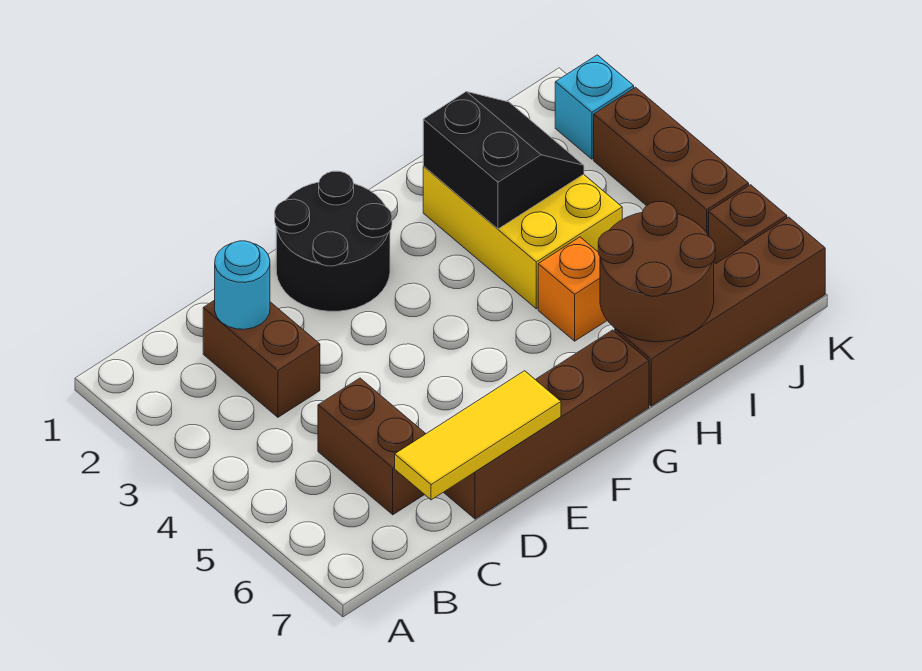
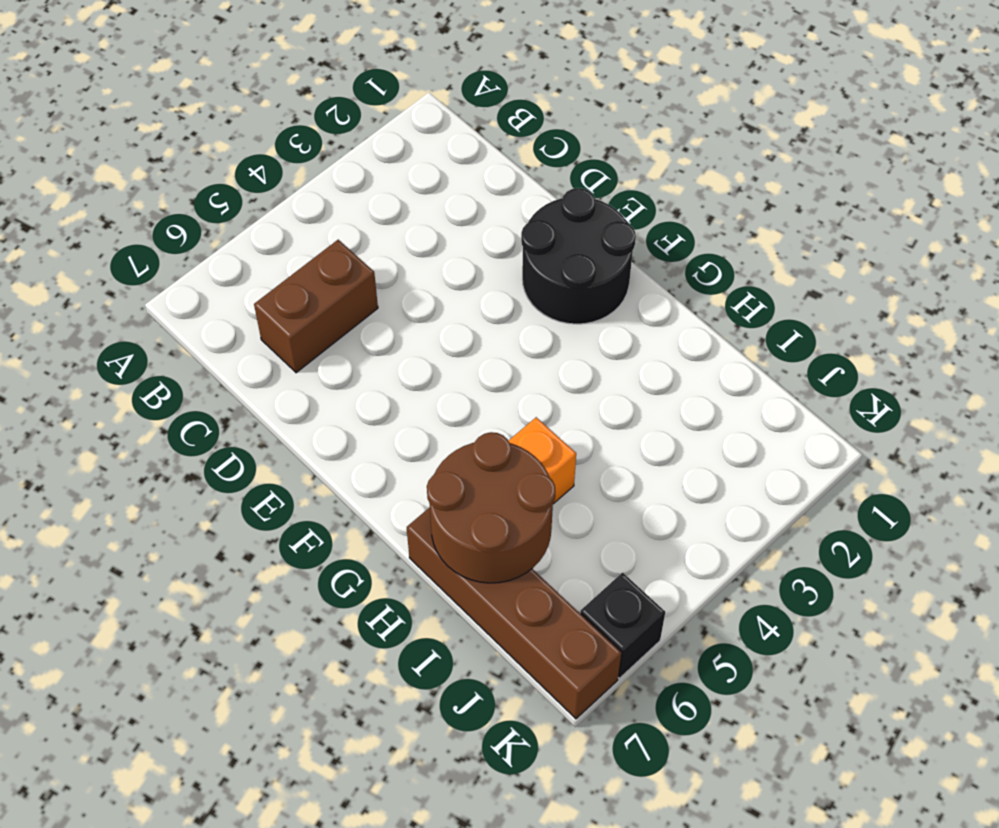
black brick K6 level 1 -> brown brick K6 level 1
none -> brown brick C2:C3 level 1
none -> brown brick D7:G7 level 1
none -> yellow brick H2:I4 level 1

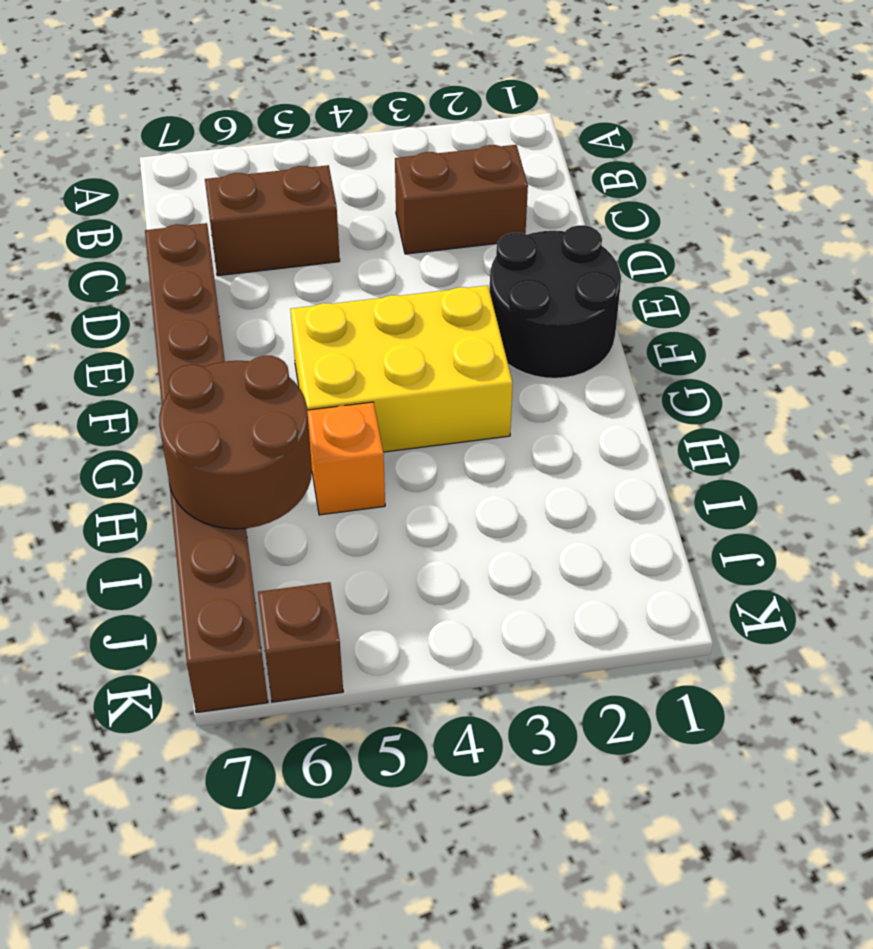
yellow brick F3:G5 level 1 -> yellow brick H2:I4 level 1
none -> cyan brick K2 level 1
none -> brown brick K3:K5 level 1
none -> cyan round brick C2 level 2

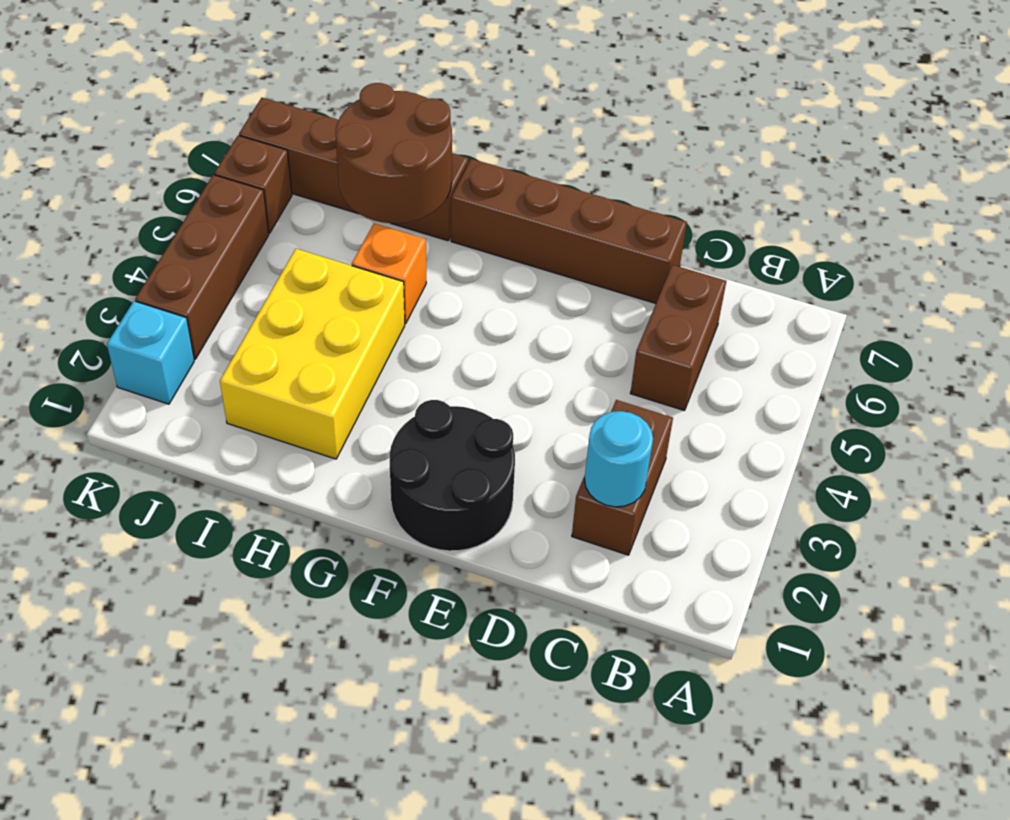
none -> yellow tile C7:E7 level 2
none -> black slope H2:I3 level 2 top H

